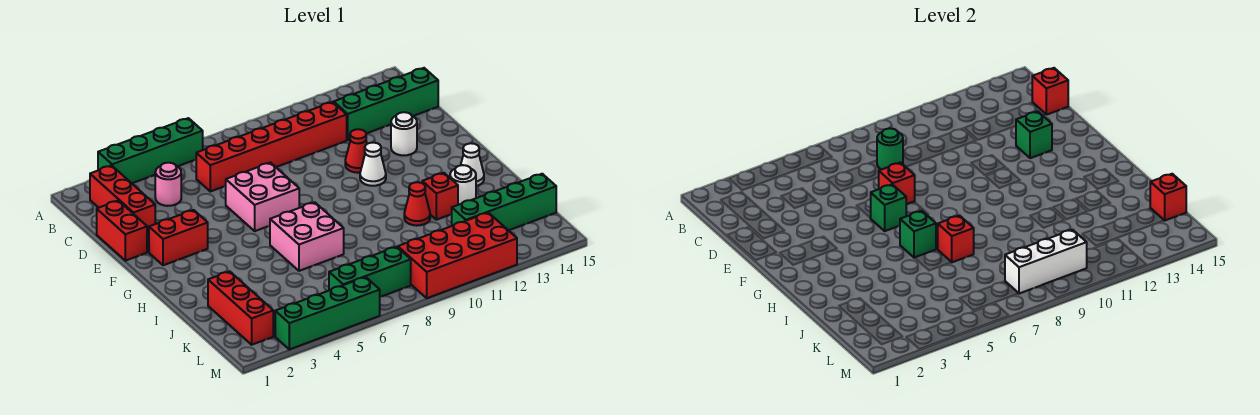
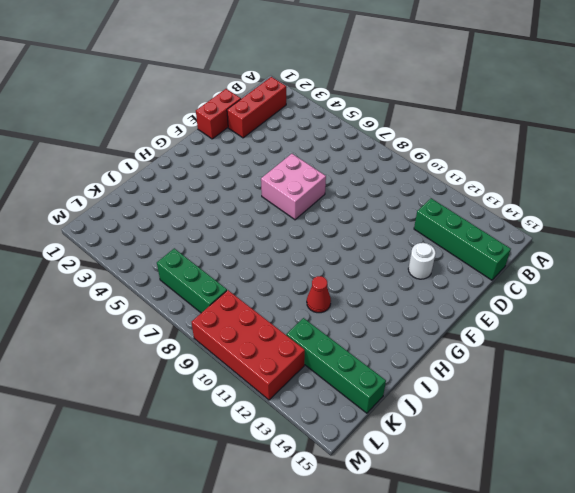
none -> green brick A3:A6 level 1
none -> pink round brick C4 level 1
none -> red brick C6:C11 level 1
none -> red cone E11 level 1

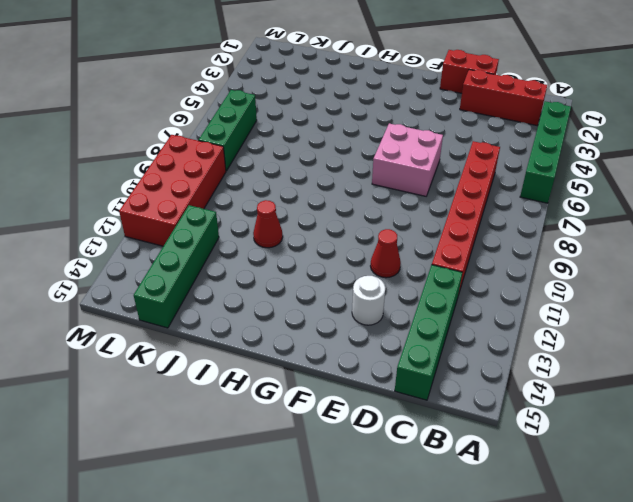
none -> pink round brick C4 level 1
none -> red brick F2:F3 level 1
none -> white cone F11 level 1
none -> pink brick H6:I7 level 1

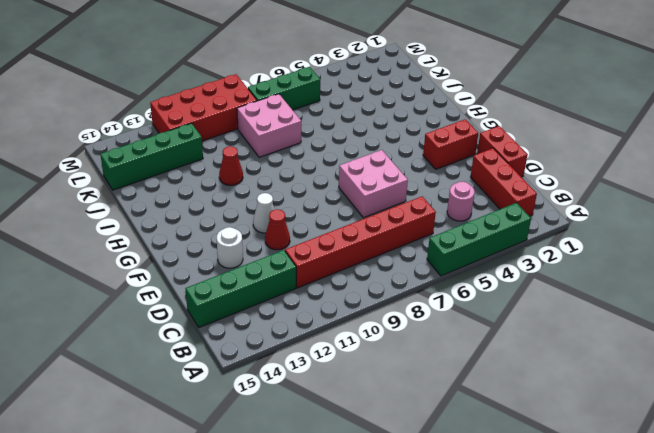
pink brick J8:K9 level 1 -> pink brick H6:I7 level 1
none -> white cone H14 level 1
none -> red brick I12 level 1
none -> white round brick I13 level 1
none -> red brick J2:L2 level 1

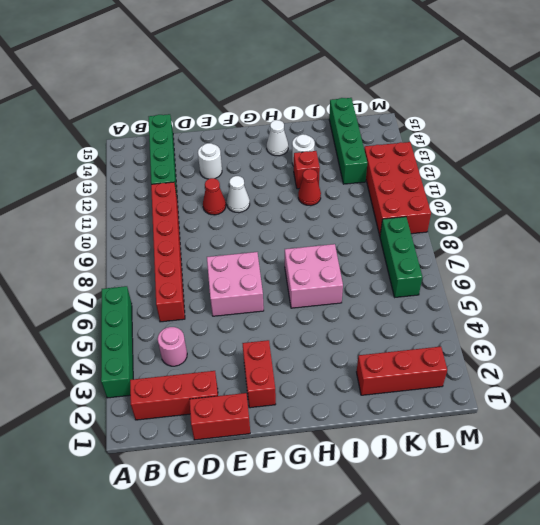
none -> green brick M3:M6 level 1
none -> green round brick C8 level 2
none -> red brick C15 level 2
none -> red brick E7 level 2

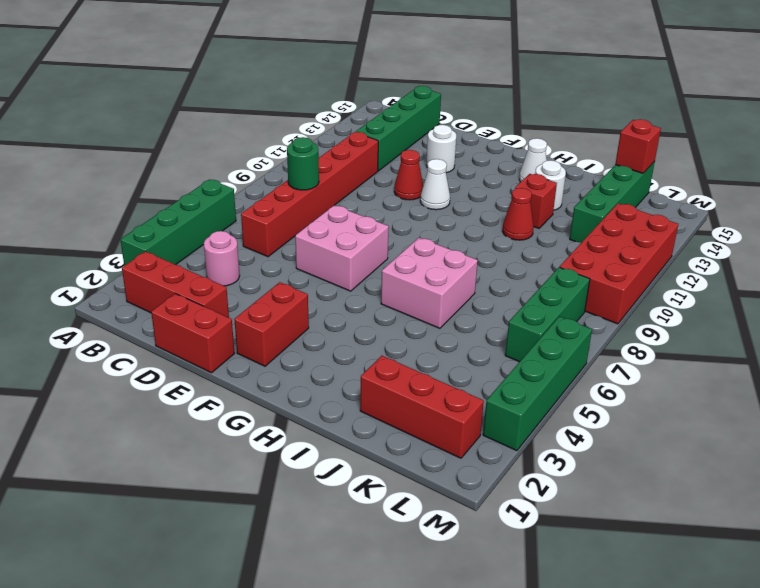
none -> red brick C15 level 2
none -> red brick E7 level 2
none -> green brick E13 level 2
none -> green brick F6 level 2

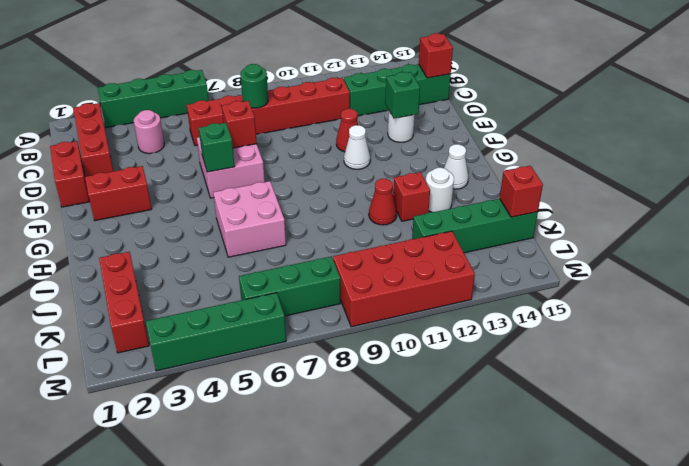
none -> green brick H6 level 2
none -> red brick I7 level 2
none -> white brick L8:L10 level 2

